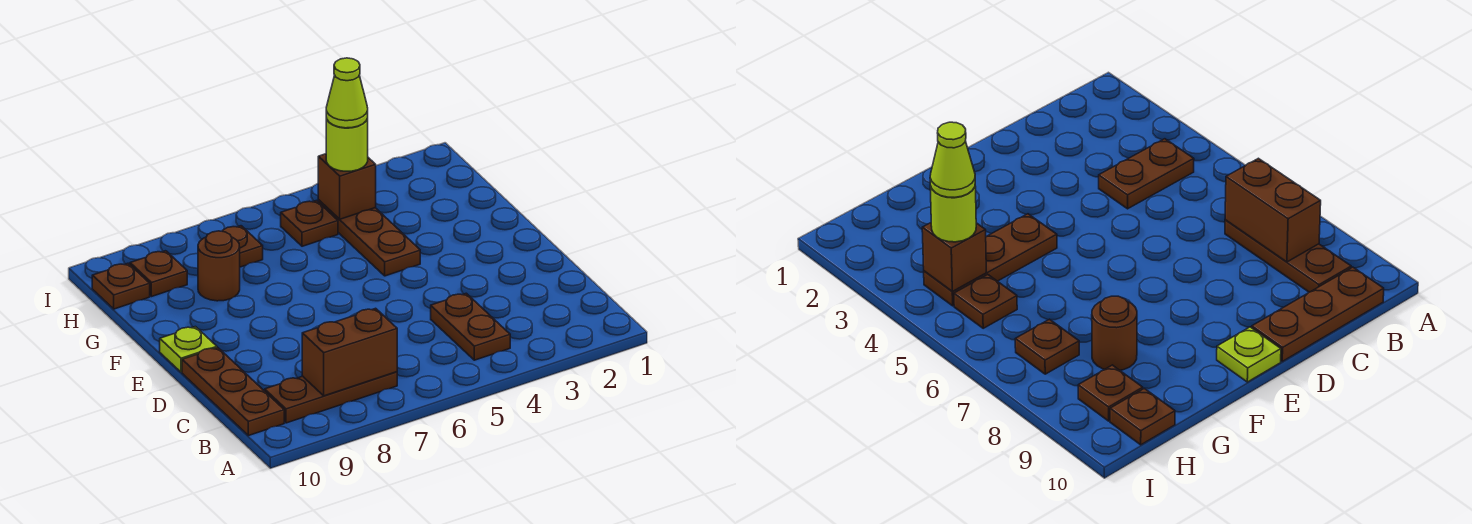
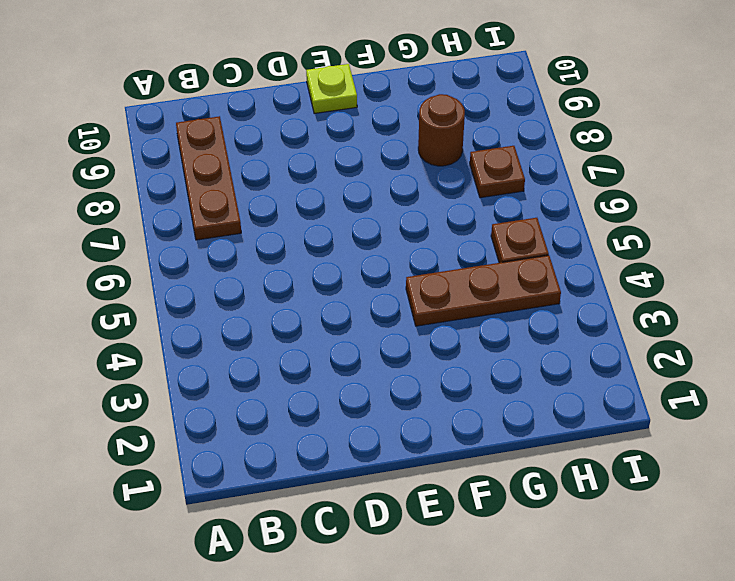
none -> brown plate B4:C4 level 1
none -> brown plate B10:D10 level 1
none -> brown plate H9 level 1

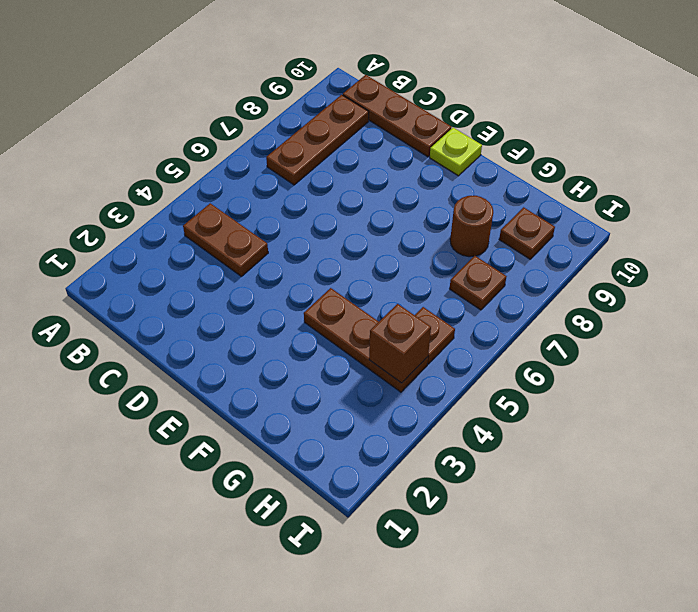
none -> brown plate H10 level 1
none -> brown brick B7:B8 level 2
none -> lime round brick H4 level 3

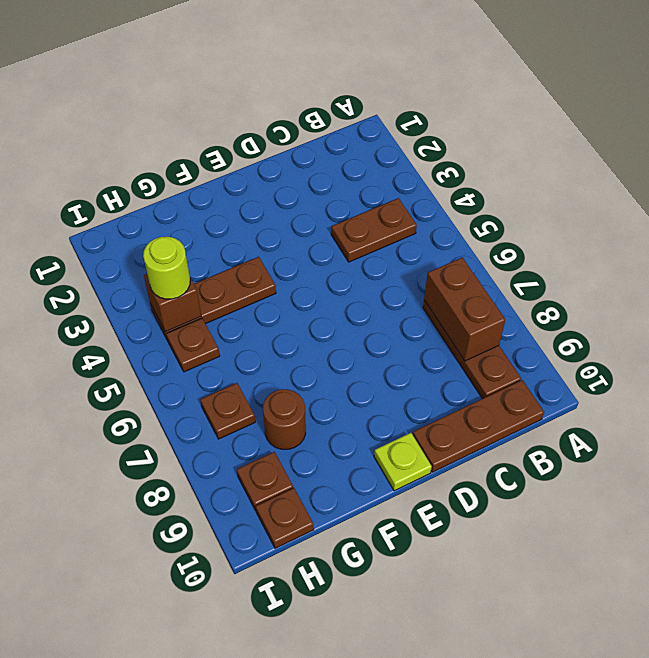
none -> lime cone H4 level 4

